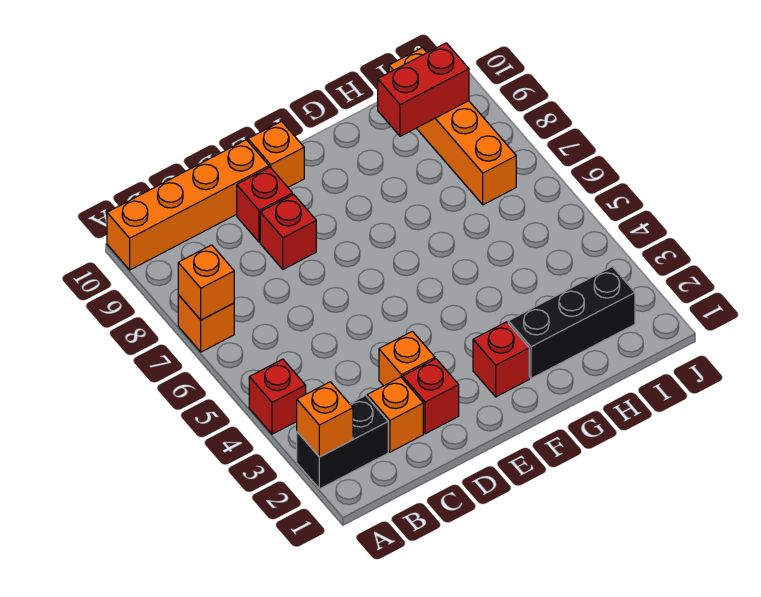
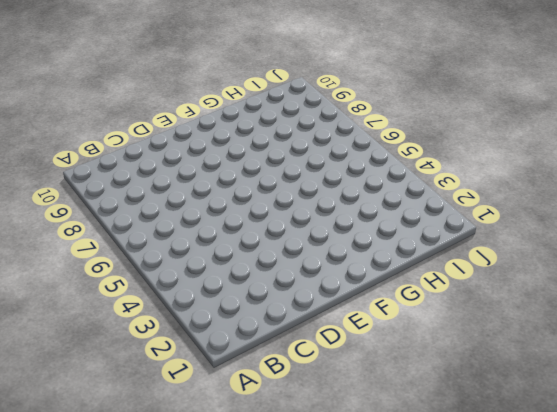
none -> black brick A2:B2 level 1
none -> red brick A4 level 1
none -> orange brick A7 level 1

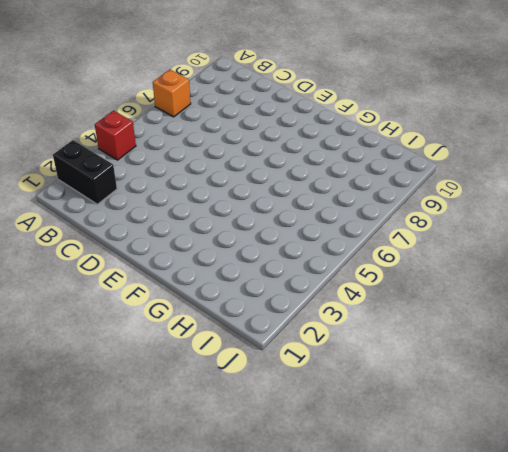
none -> orange brick A10:D10 level 1
none -> orange brick C2 level 1
none -> red brick D2 level 1

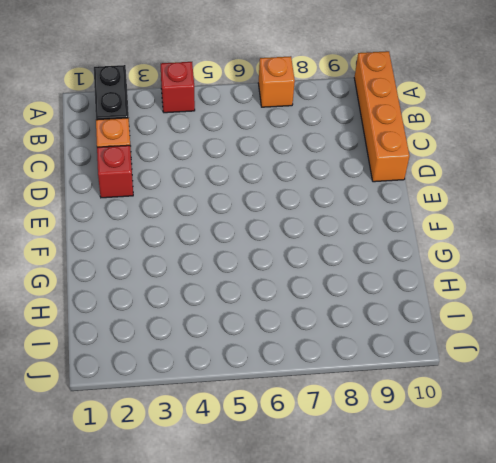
none -> orange brick D3 level 1
none -> red brick D8 level 1
none -> red brick D9 level 1

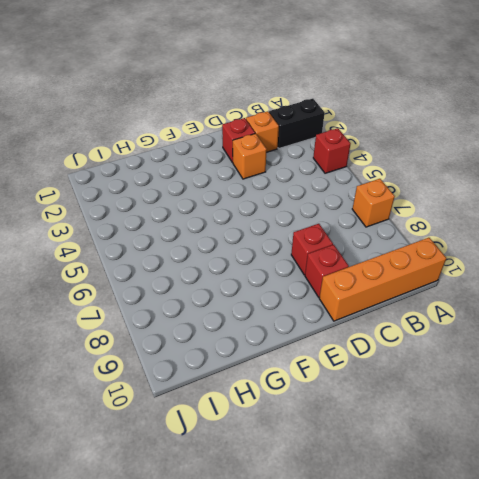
none -> orange brick E10 level 1
none -> red brick F2 level 1
none -> black brick G2:I2 level 1

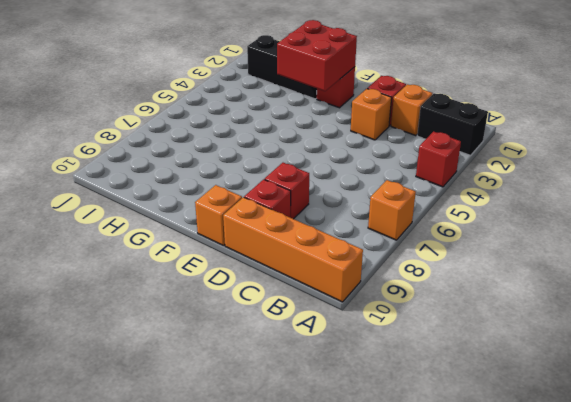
red brick F2:G3 level 2 -> none
none -> orange brick I7:I10 level 1
none -> orange brick A2 level 2
none -> orange brick A7 level 2

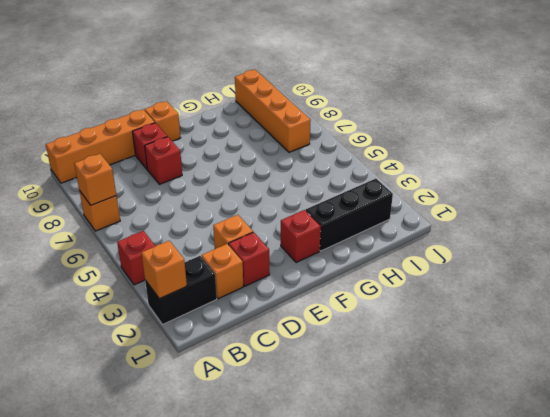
none -> red brick H9:I9 level 2

